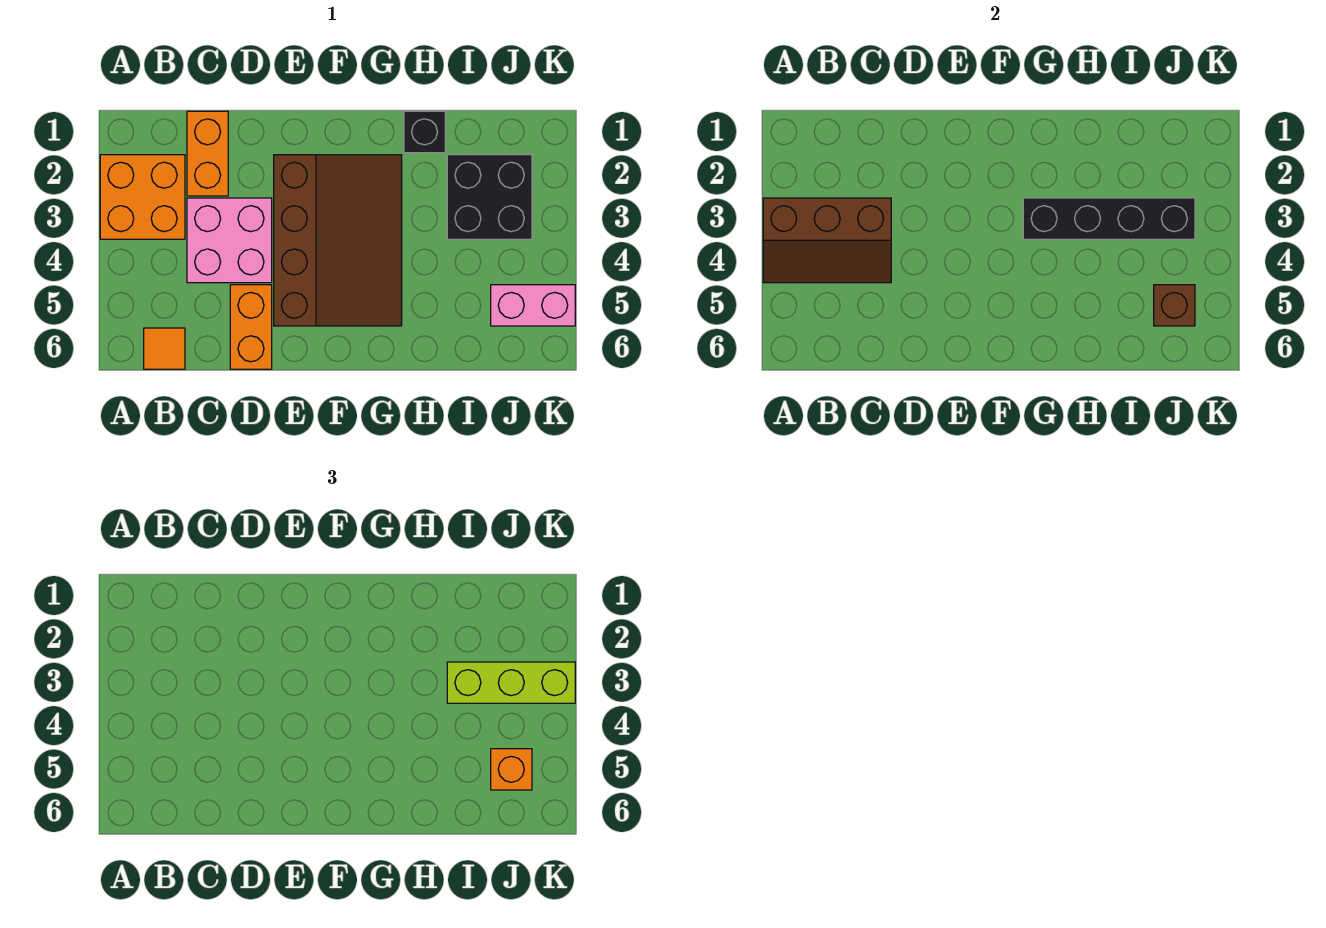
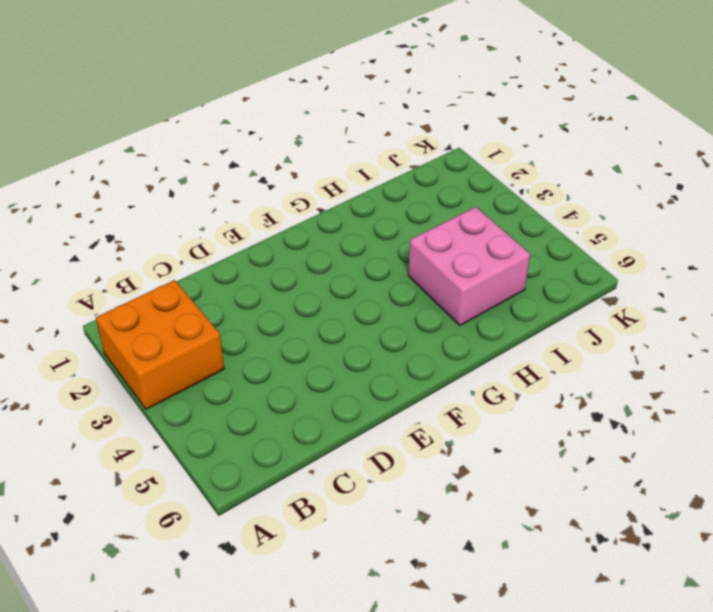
pink brick H4:I5 level 1 -> pink brick C3:D4 level 1
none -> orange tile B6 level 1
none -> orange brick C1:C2 level 1
none -> orange brick D5:D6 level 1

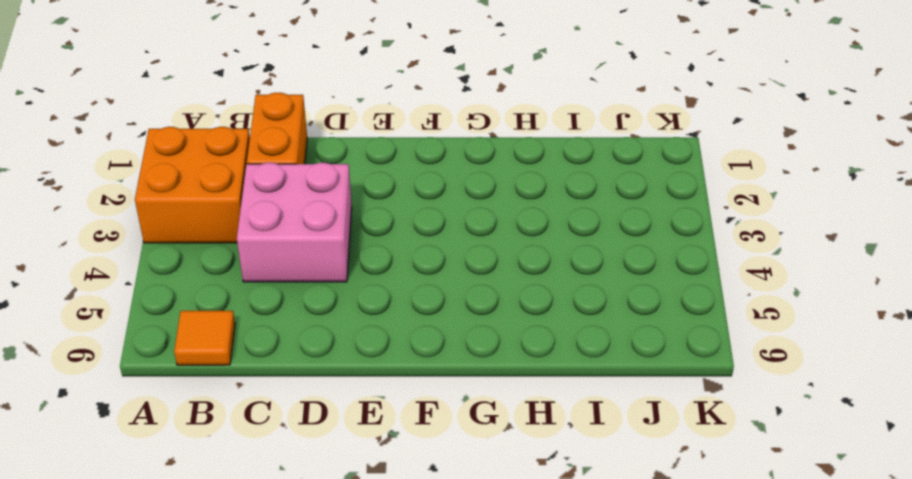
none -> orange brick D5:D6 level 1
none -> brown slope E2:G5 level 1 top E
none -> black brick H1 level 1

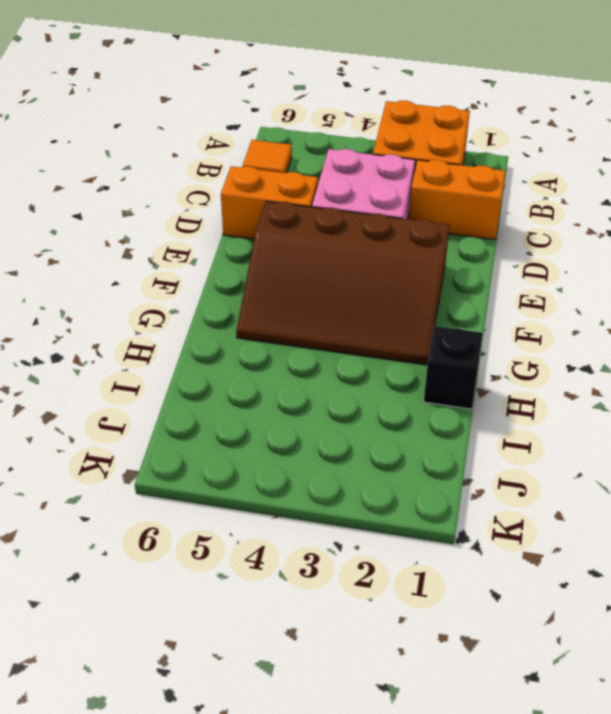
none -> black brick I2:J3 level 1
none -> pink brick J5:K5 level 1
none -> brown slope A3:C4 level 2 top 3

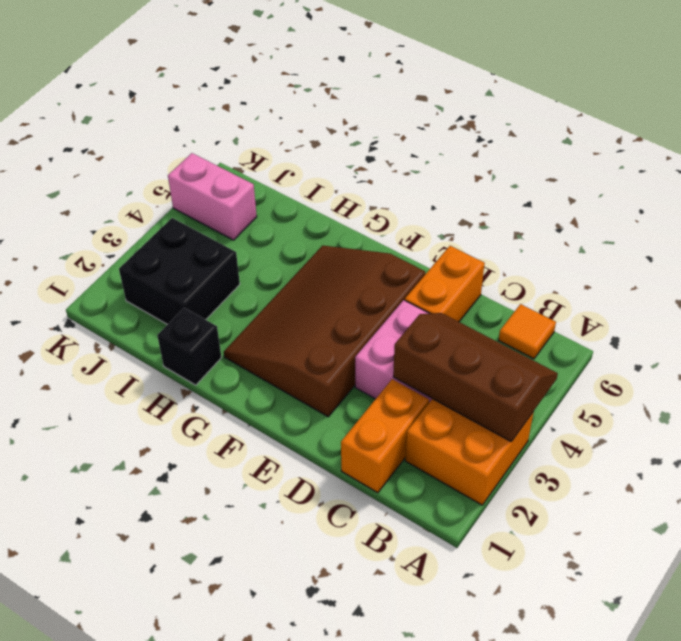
none -> black brick G3:J3 level 2
none -> brown brick J5 level 2
none -> lime brick I3:K3 level 3

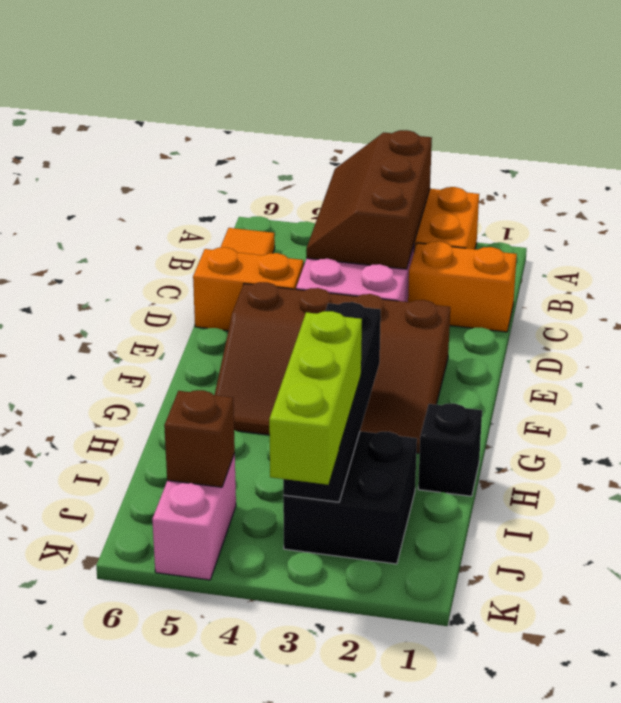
none -> orange brick J5 level 3

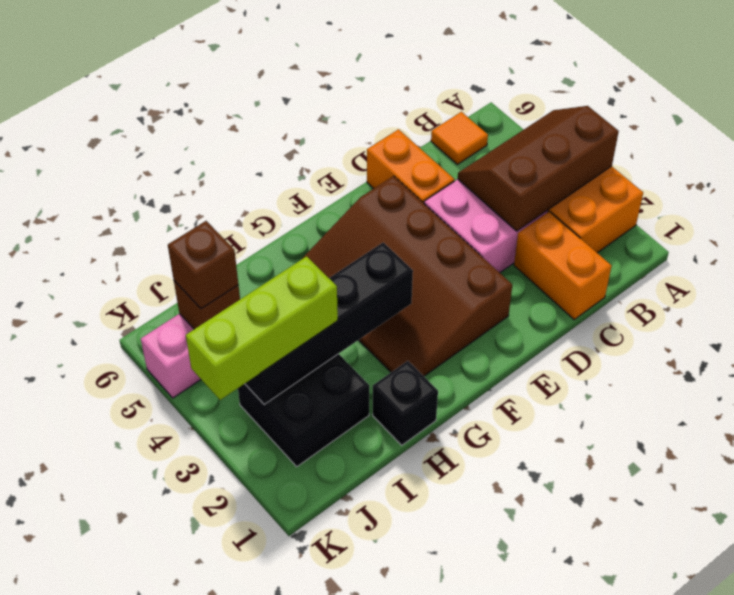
brown brick J5 level 3 -> orange brick J5 level 3

